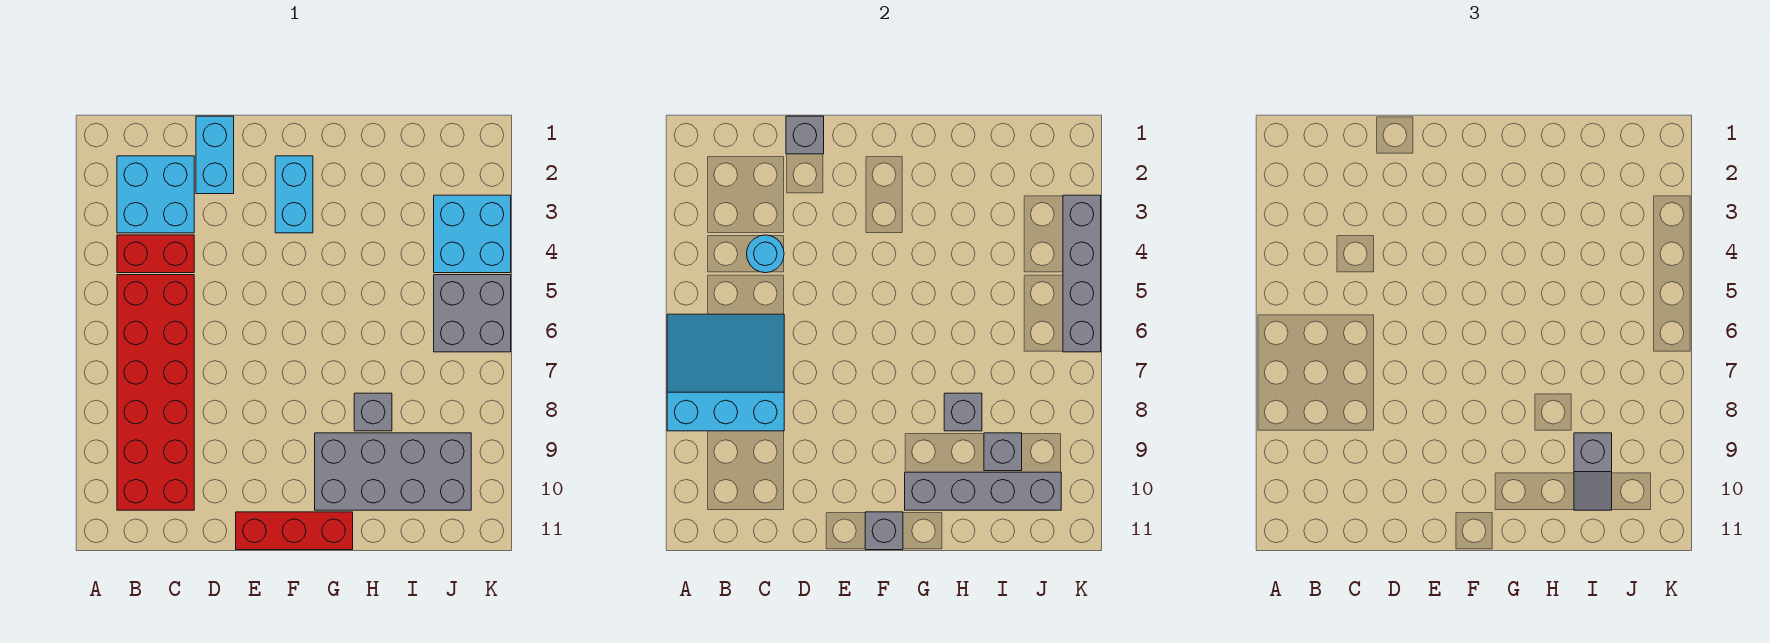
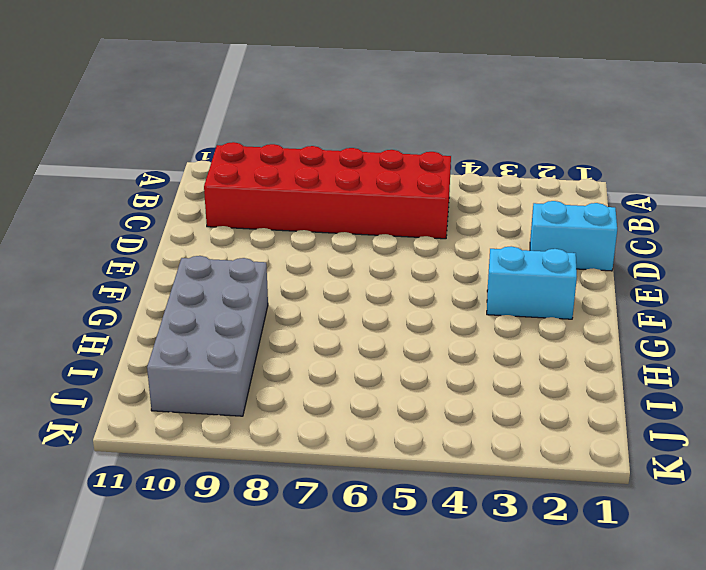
none -> cyan brick B2:C3 level 1
none -> red brick B4:C4 level 1
none -> red brick E11:G11 level 1

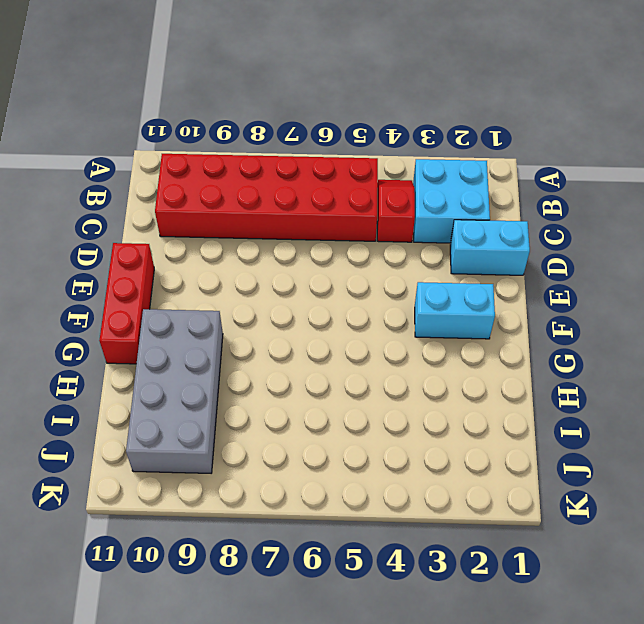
red slope B4:C4 level 1 top C -> red brick B4:C4 level 1
none -> grey brick H8 level 1
none -> cyan brick J3:K4 level 1
none -> grey brick J5:K6 level 1

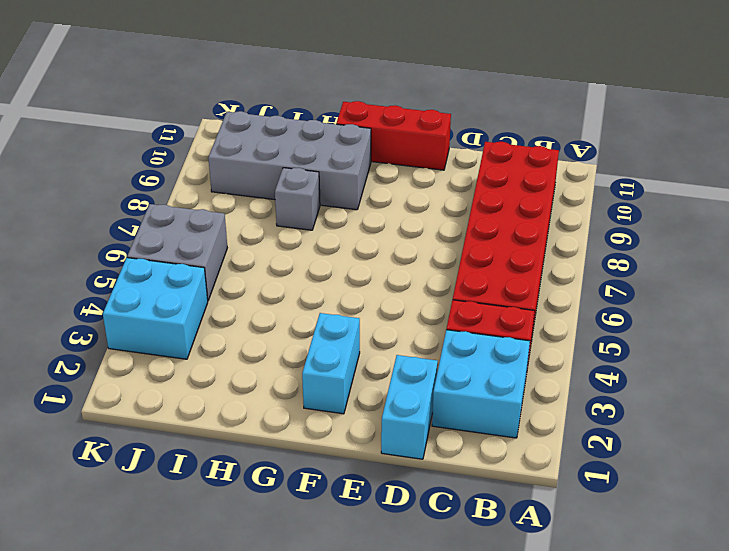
none -> cyan slope A6:C8 level 2 top 8
none -> cyan round brick C4 level 2
none -> grey brick D1 level 2

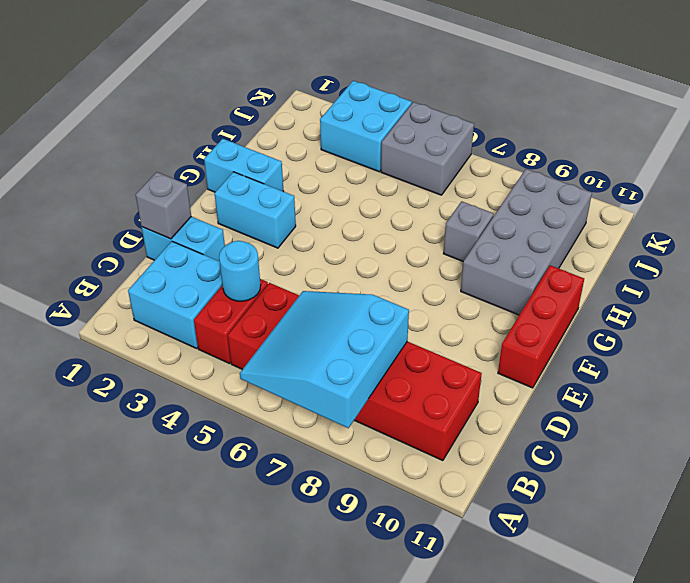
cyan brick G1:G2 level 1 -> none
none -> grey brick F11 level 2
none -> grey brick G10:J10 level 2
none -> grey brick H8 level 2

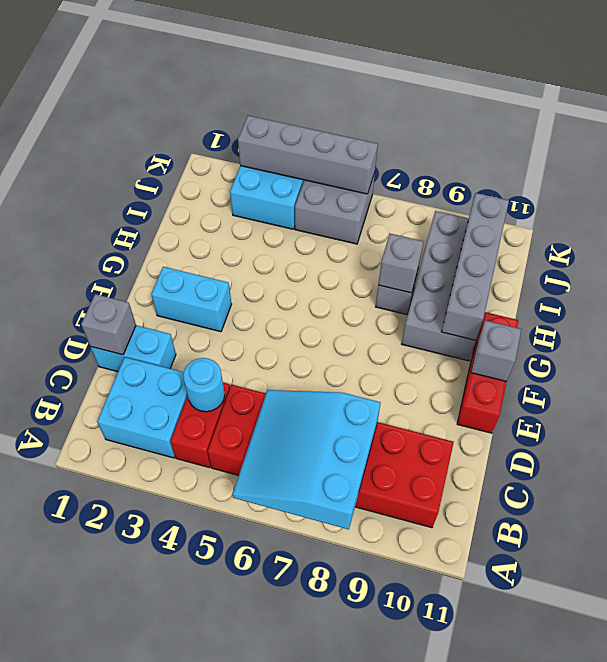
none -> grey brick I9 level 2
none -> grey slope I9:I10 level 3 top 9

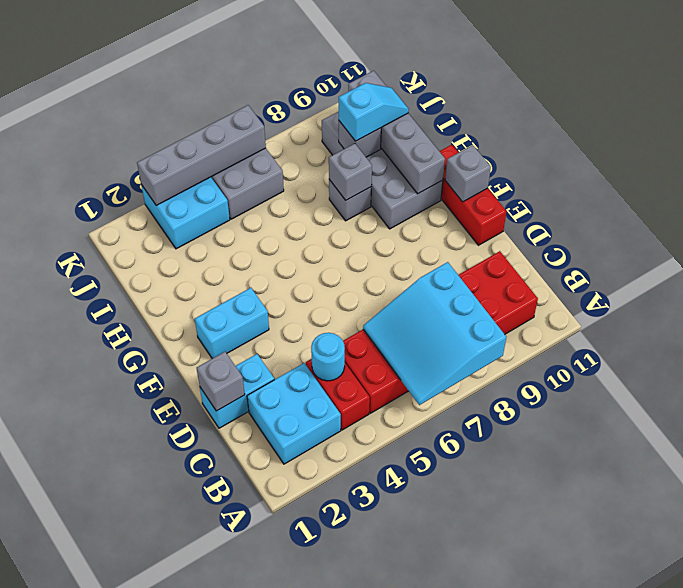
cyan slope I9:I10 level 3 top 9 -> grey slope I9:I10 level 3 top 9

